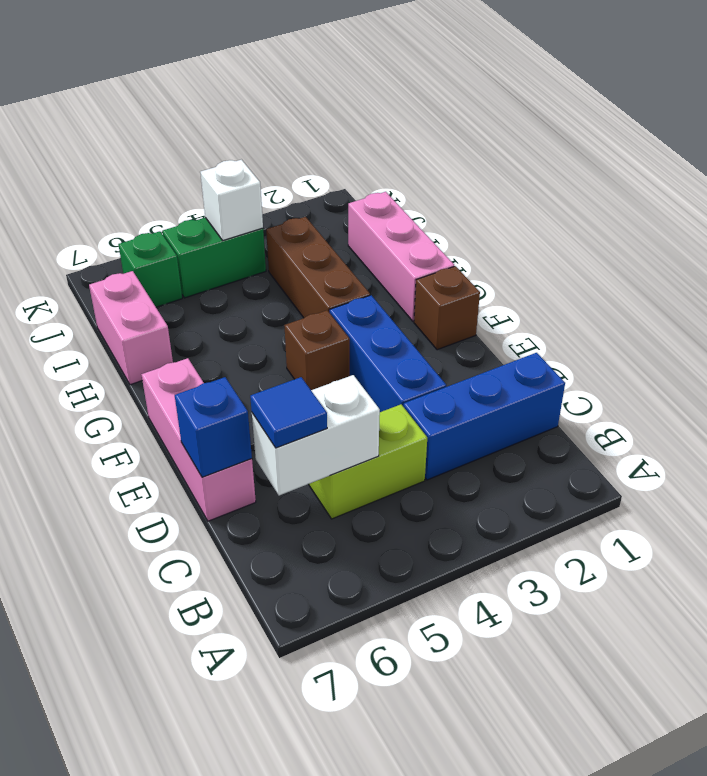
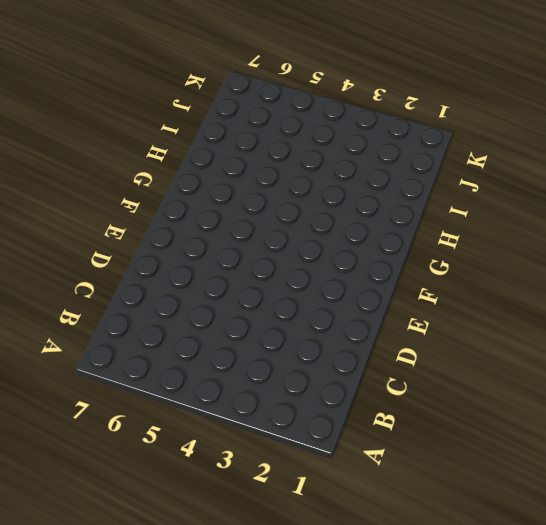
none -> blue brick C1:C3 level 1
none -> lime brick C4:C5 level 1
none -> blue brick D3:F3 level 1

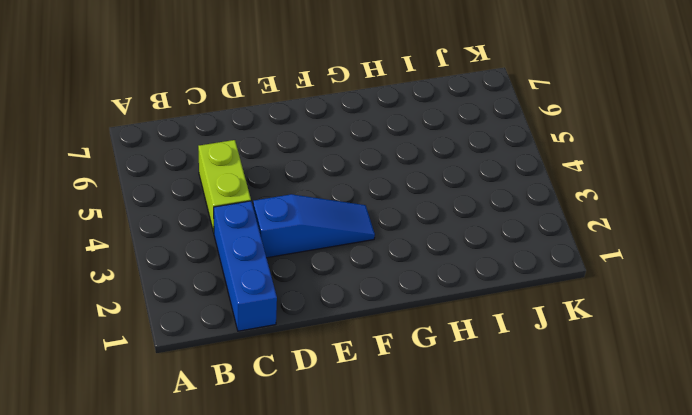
blue slope D3:F3 level 1 top D -> blue brick D3:F3 level 1
none -> pink brick D7:F7 level 1
none -> brown brick F1 level 1
none -> brown brick F4 level 1

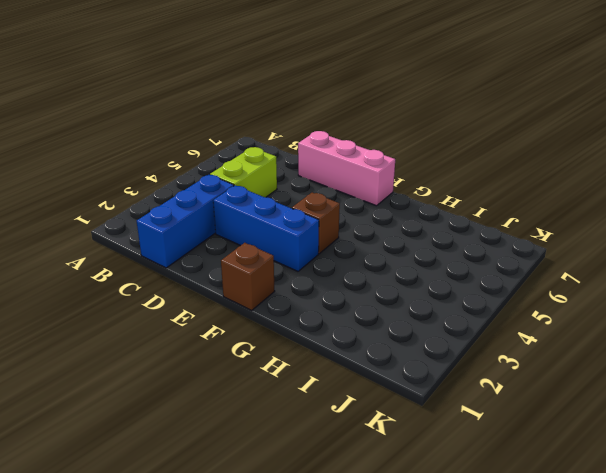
none -> pink brick G1:I1 level 1
none -> brown brick G3:I3 level 1
none -> pink brick H7:I7 level 1

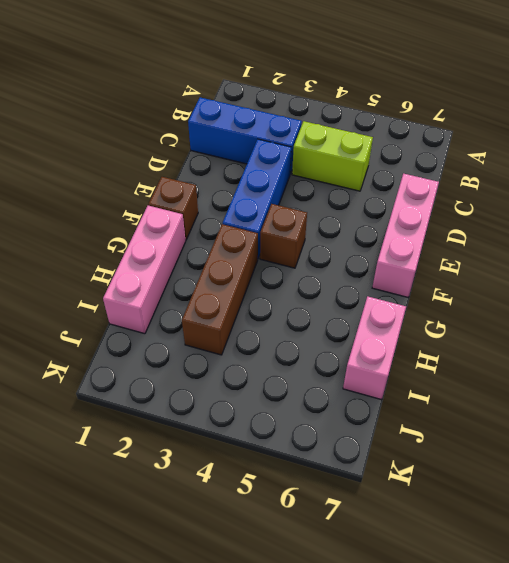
none -> green brick J4:J5 level 1
none -> green brick J6 level 1
none -> white brick C5:C6 level 2

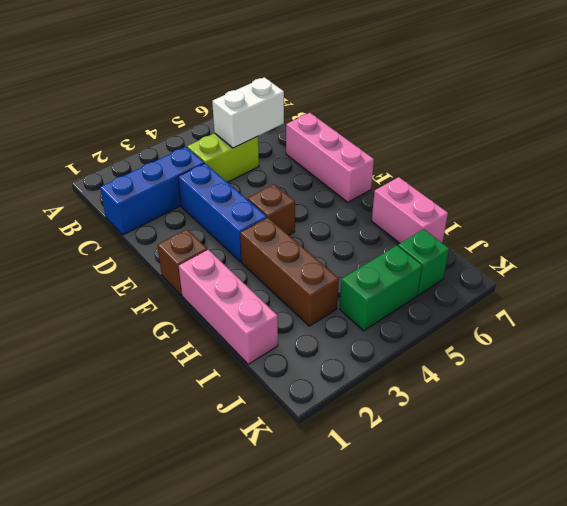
none -> blue brick D7 level 2
none -> white brick J4 level 2
none -> blue tile C6 level 3

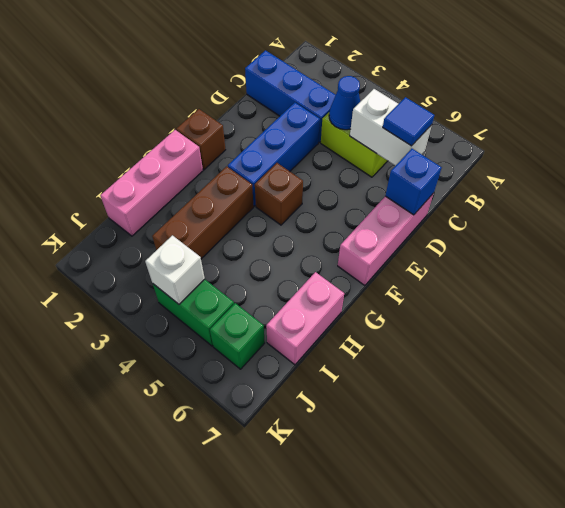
blue cone C4 level 2 -> none

